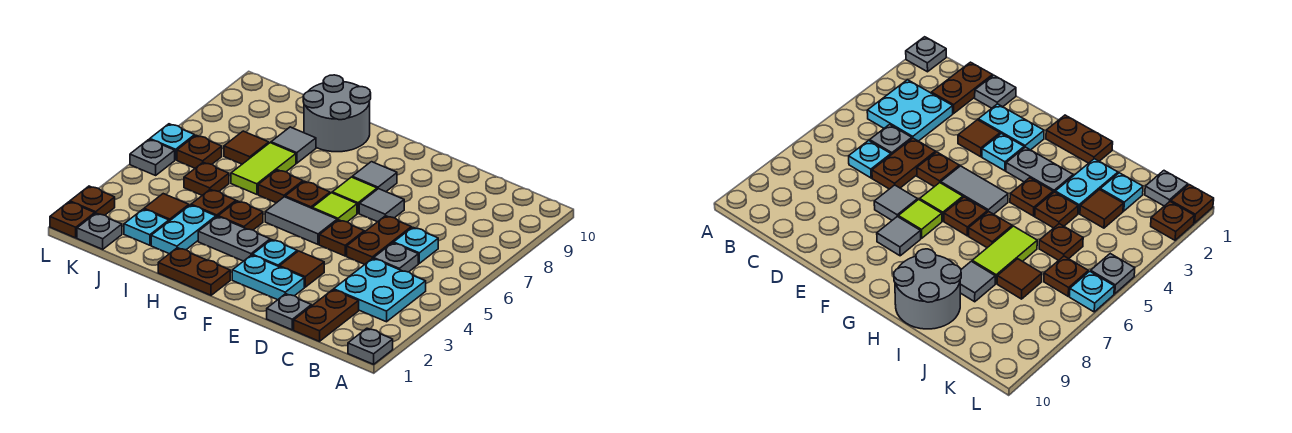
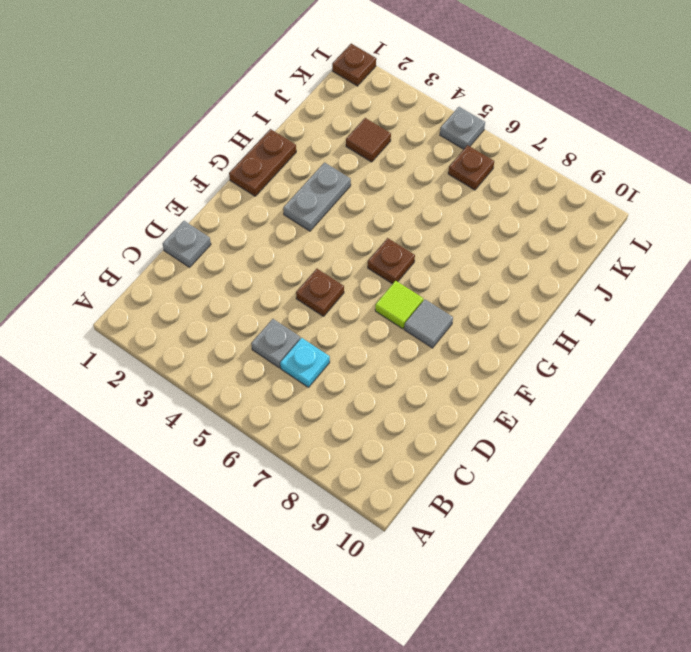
none -> grey plate A1 level 1
none -> cyan plate B3:C4 level 1
none -> brown plate C1:C2 level 1
none -> brown plate D5:D6 level 1

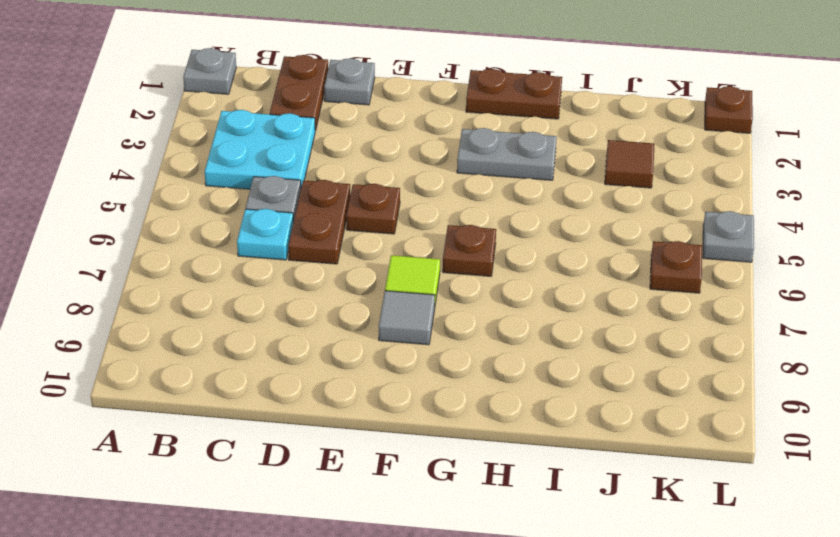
none -> cyan plate E2:F2 level 1
none -> brown tile E3 level 1
none -> grey tile E7 level 1
none -> cyan plate F3 level 1

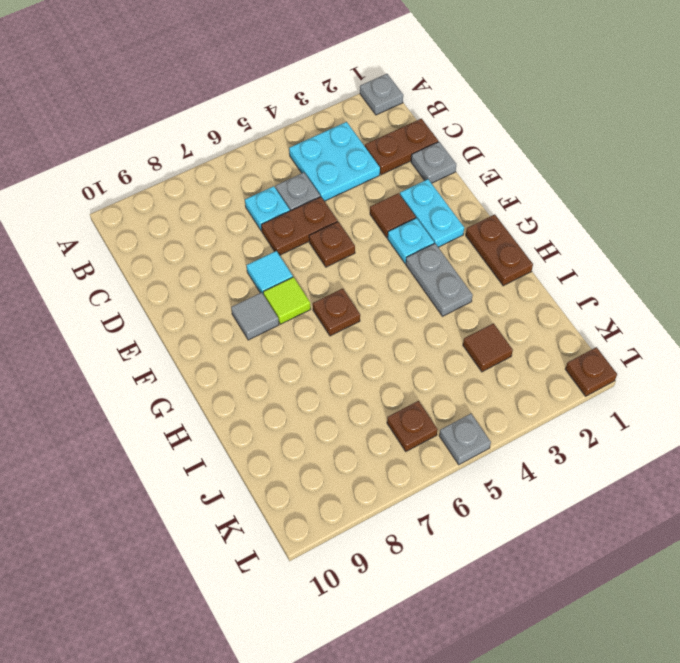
cyan tile E7 level 1 -> grey tile E7 level 1
none -> grey tile F5:G5 level 1
none -> lime tile F6 level 1
none -> brown plate H4 level 1
none -> brown plate H6 level 1

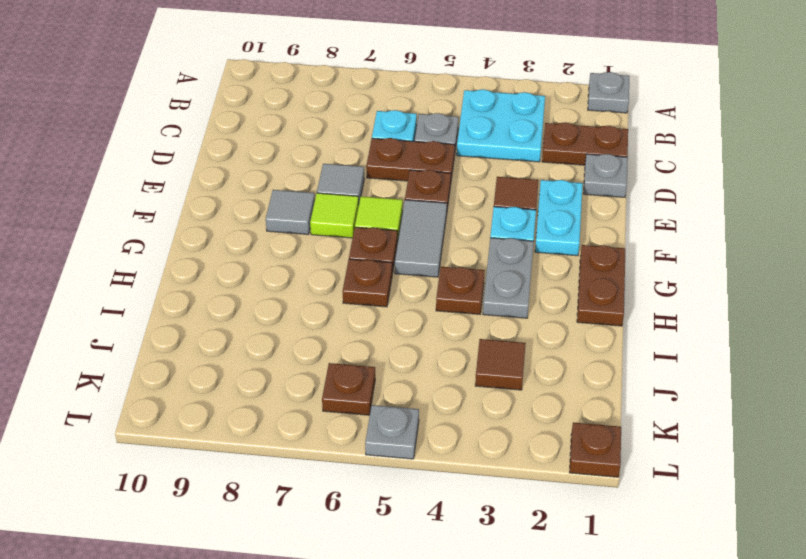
none -> grey round brick H9:I10 level 1
none -> cyan plate I2:I3 level 1
none -> brown plate I4 level 1
none -> lime tile I6:I7 level 1

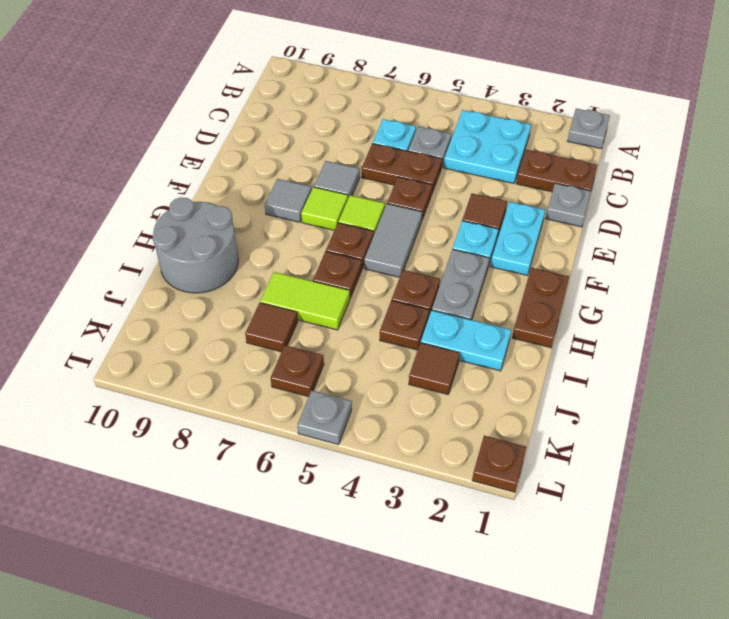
none -> grey tile I8 level 1
none -> cyan plate J2 level 1
none -> brown plate J5 level 1
none -> grey plate K1 level 1

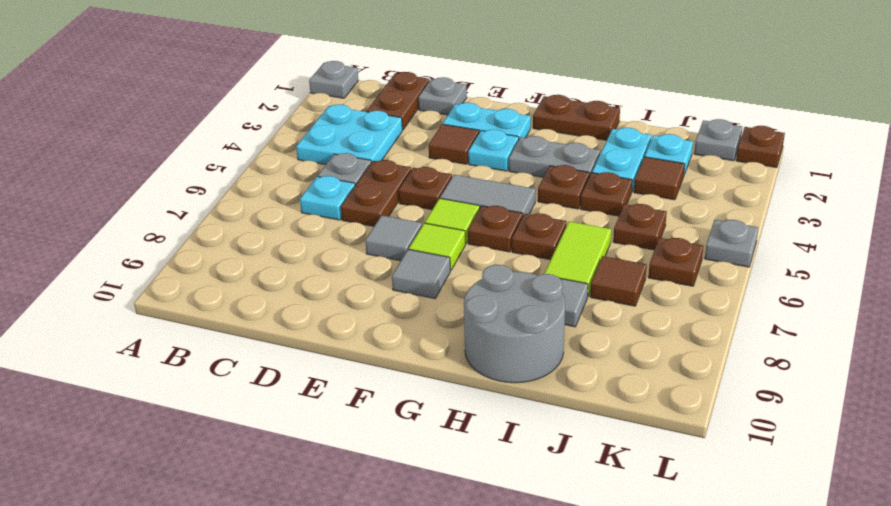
none -> brown plate L2 level 1
none -> cyan plate L6 level 1

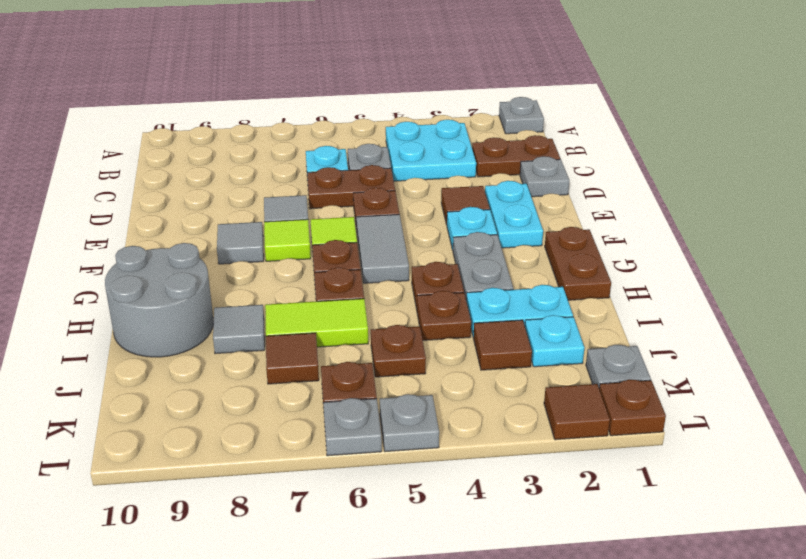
brown tile L2 level 1 -> brown plate L2 level 1
grey plate L6 level 1 -> cyan plate L6 level 1

